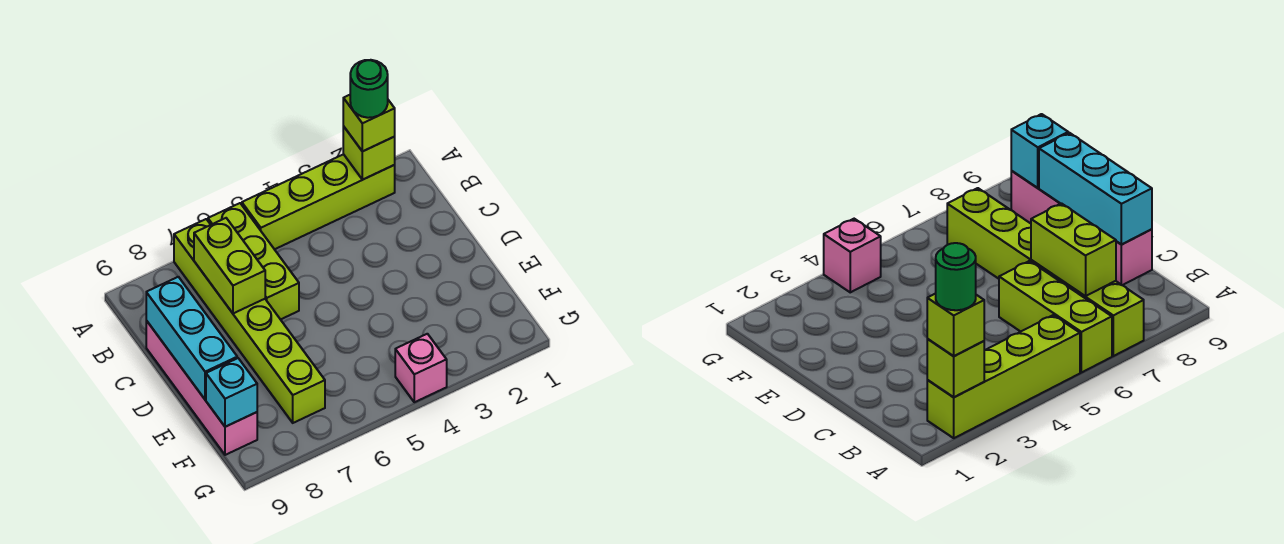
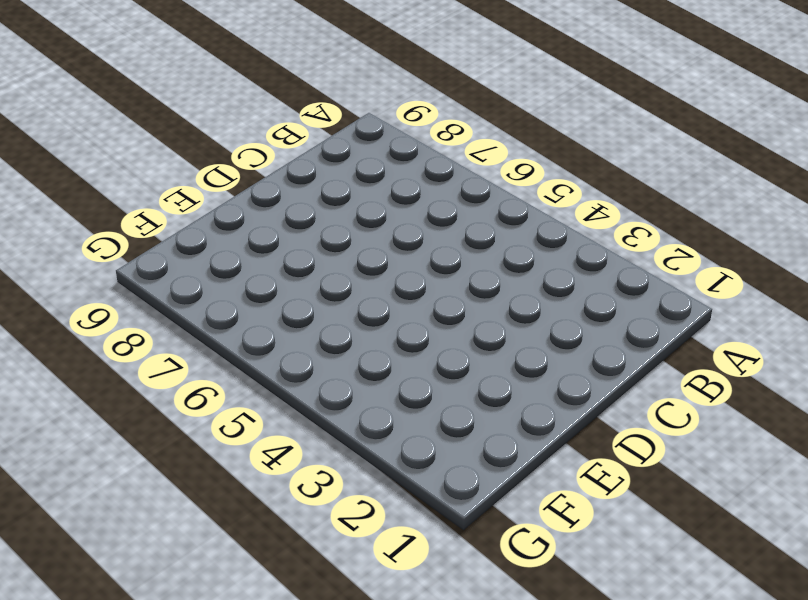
none -> lime brick A2:A5 level 1
none -> lime brick A6:C6 level 1

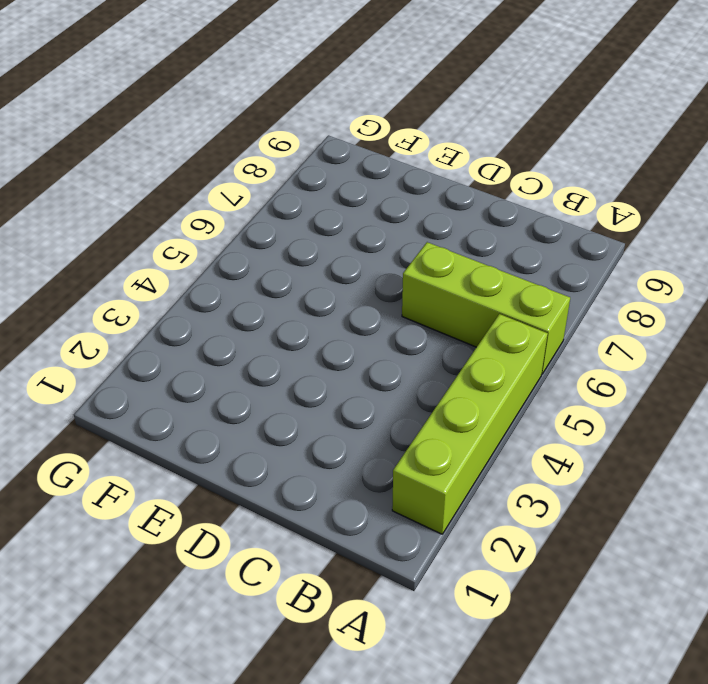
none -> lime brick A7:F7 level 1
none -> pink brick C9:F9 level 1

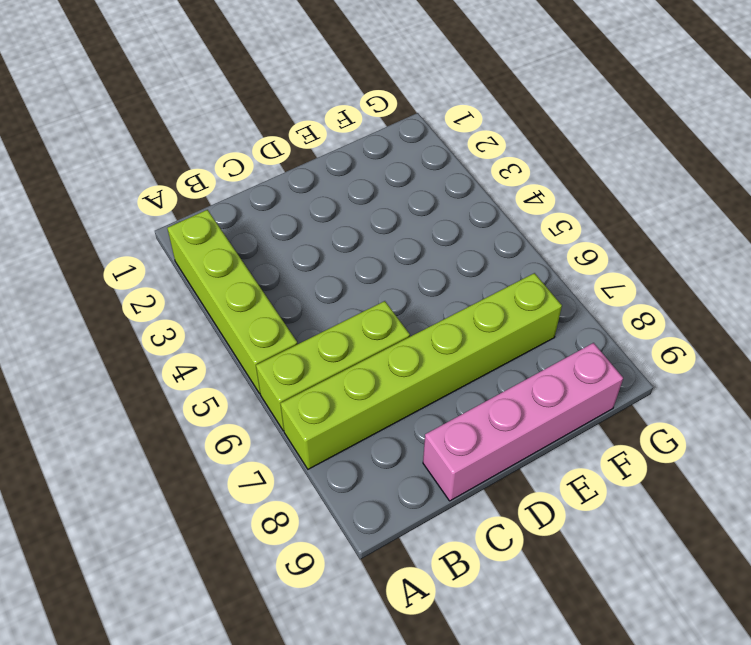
none -> pink brick G4 level 1
none -> lime brick A2 level 2

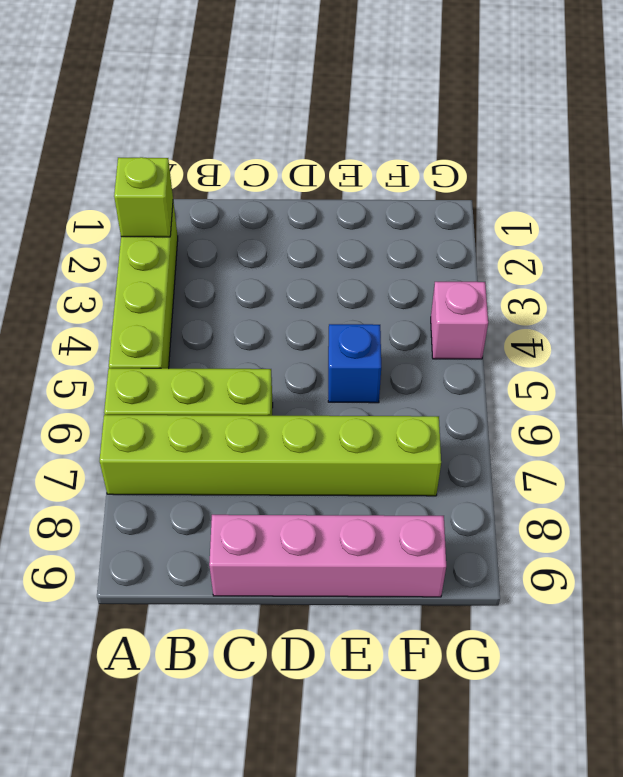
blue brick E5 level 1 -> none
none -> lime brick B7:C7 level 2
none -> cyan brick C9:E9 level 2

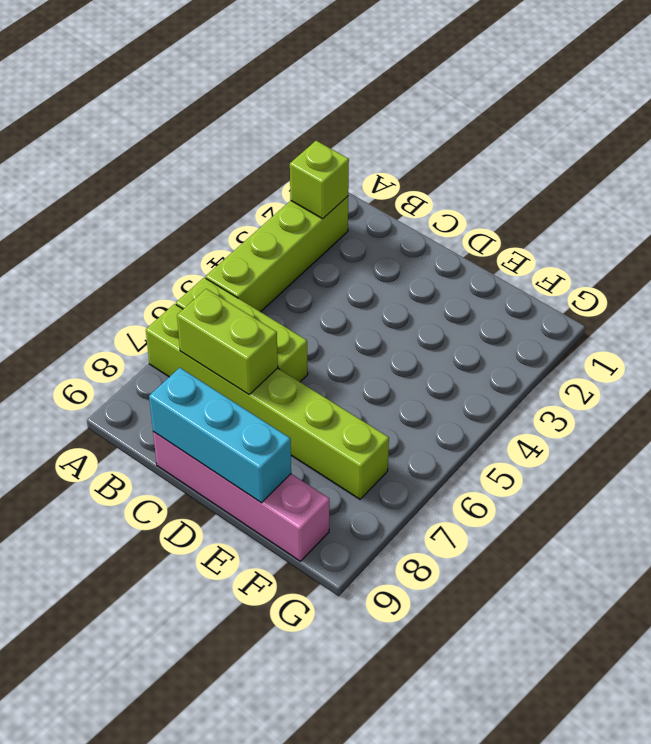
none -> pink brick G4 level 1
none -> cyan brick F9 level 2

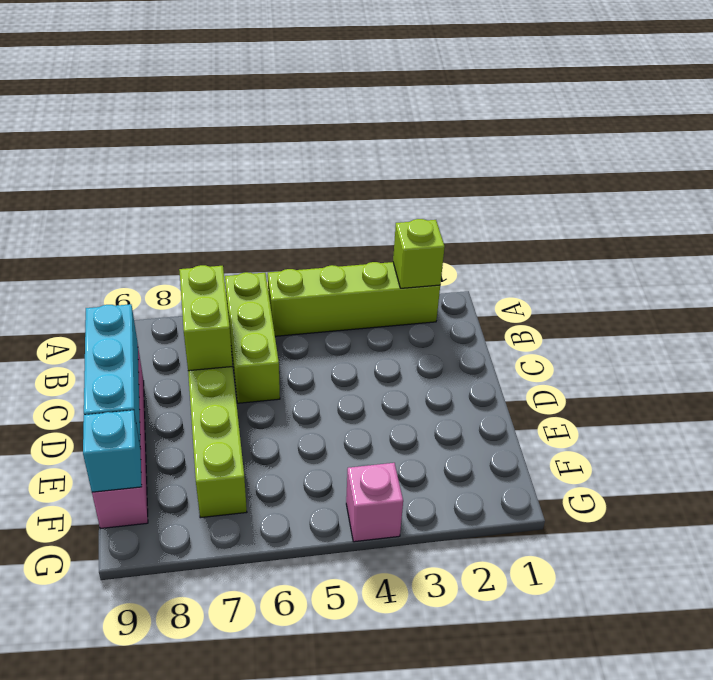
none -> lime brick A2 level 3
none -> green round brick A2 level 4

